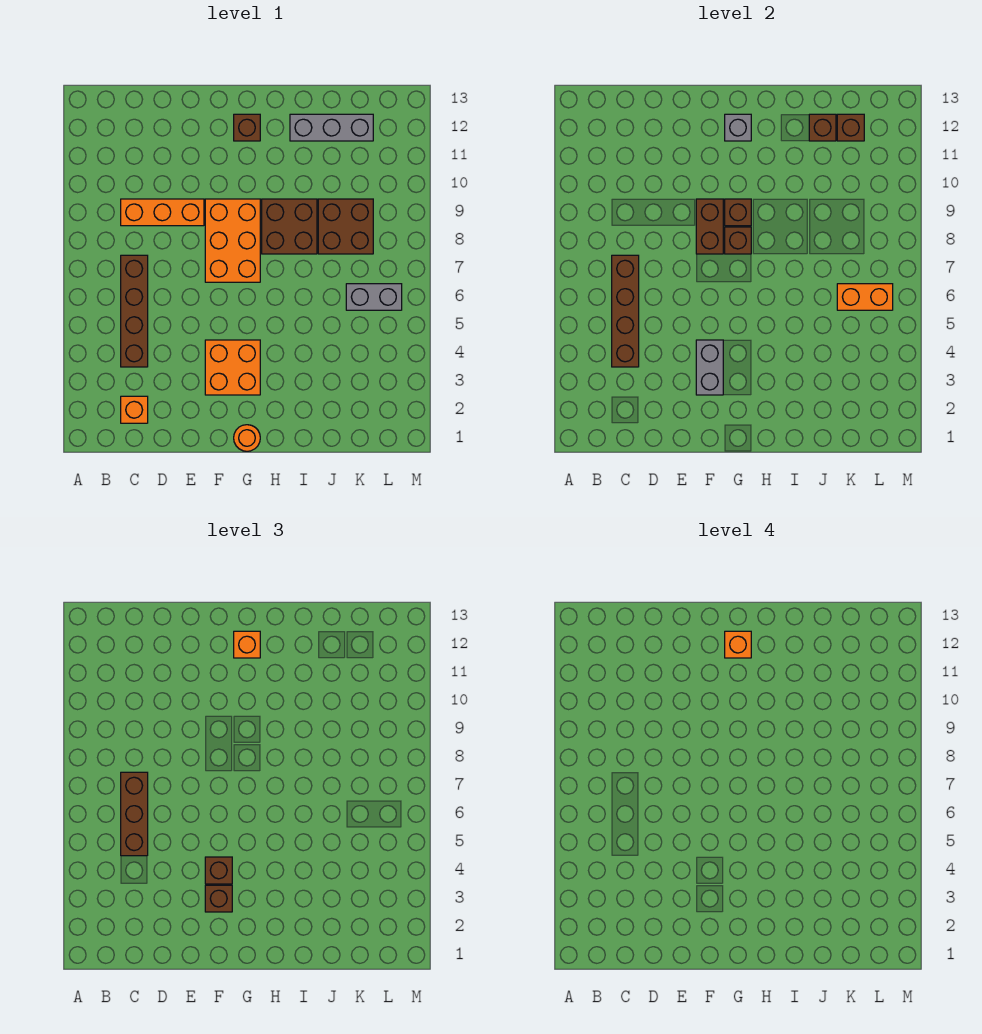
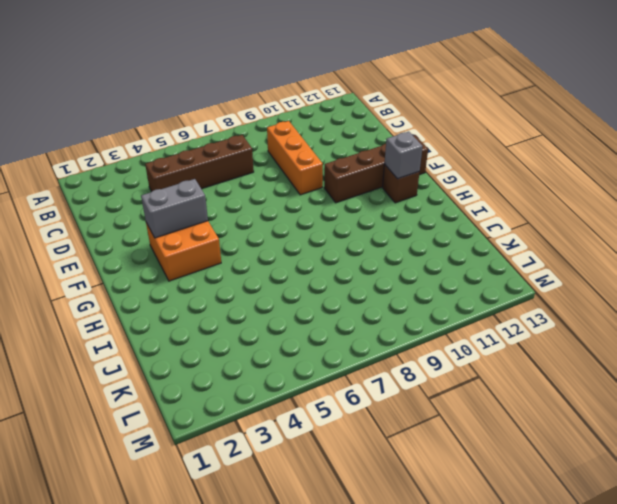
brown brick F10:F13 level 1 -> brown brick C4:C7 level 2
none -> orange brick C2 level 1
none -> orange brick F7:G9 level 1
none -> orange round brick G1 level 1

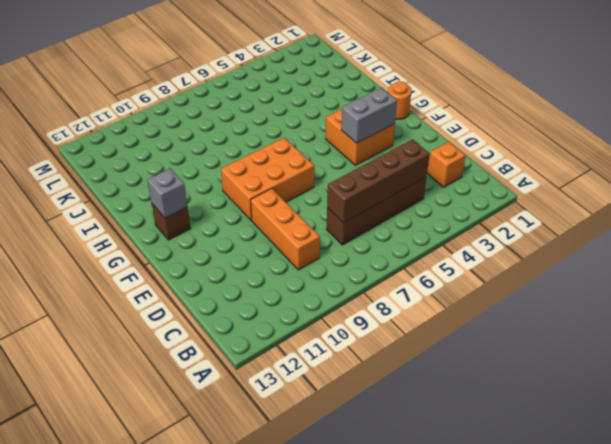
none -> brown brick H8:I9 level 1
none -> grey brick I12:K12 level 1
none -> brown brick J8:K9 level 1

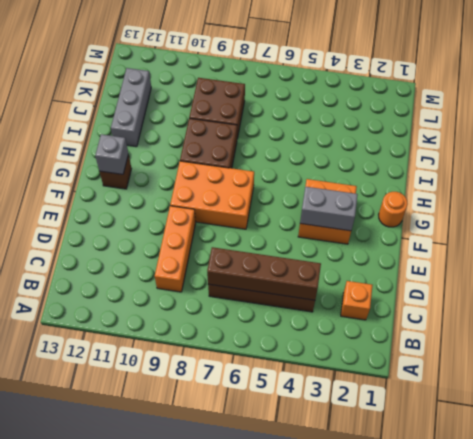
none -> grey brick K6:L6 level 1
none -> brown brick F8:F9 level 2
none -> brown brick G8 level 2

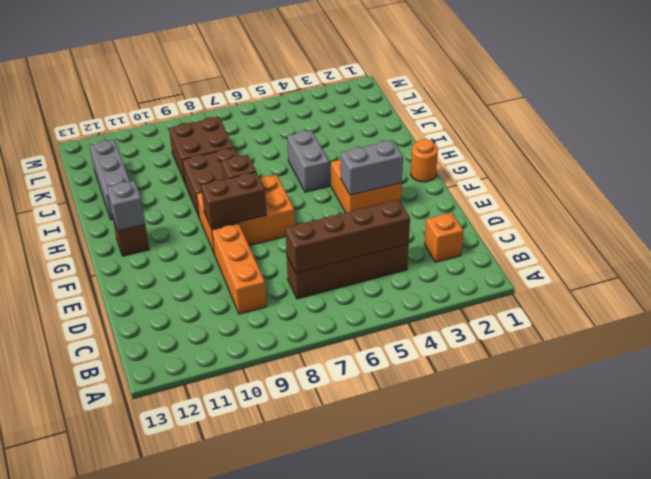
grey brick H5:I5 level 1 -> grey brick K6:L6 level 1
none -> brown brick G9 level 2
none -> brown brick J12 level 2
none -> orange brick K6:L6 level 2

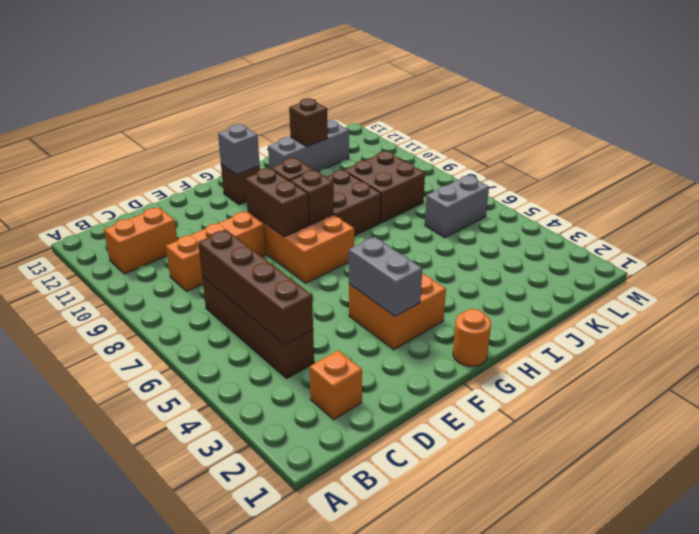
orange brick B11:C11 level 1 -> orange brick K6:L6 level 2
none -> brown brick K12 level 2
none -> brown brick C5:C7 level 3
none -> brown brick F3 level 3

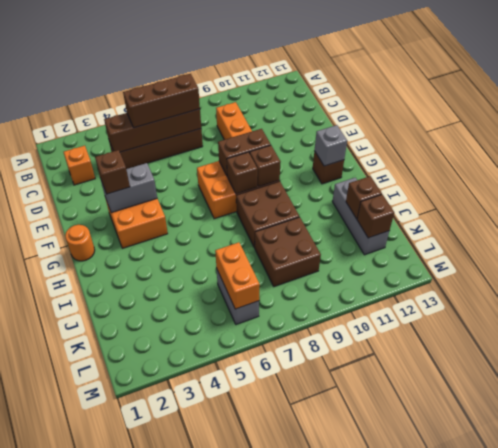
none -> brown brick F4 level 3
none -> orange brick G12 level 3
none -> orange brick G12 level 4

